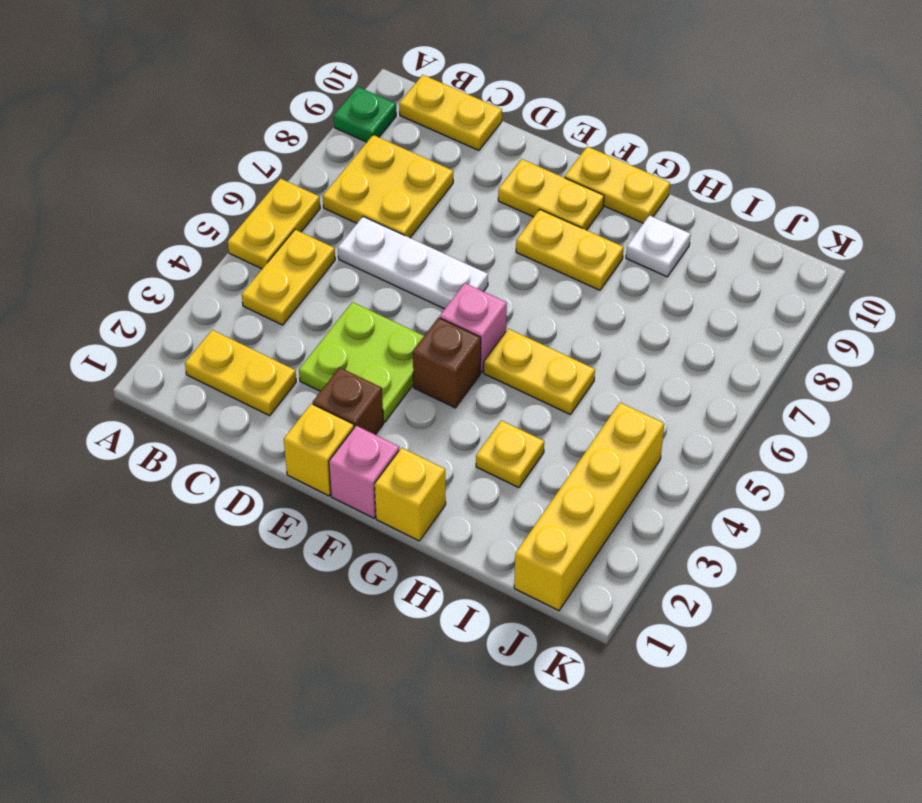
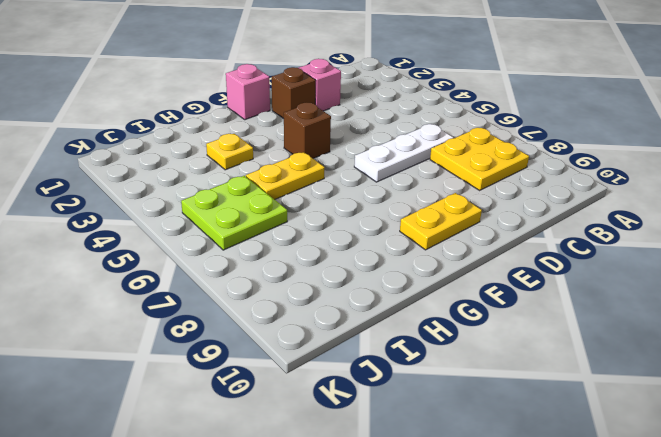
pink brick D2 level 1 -> pink brick F5 level 1
lime plate I5:J6 level 1 -> lime plate D3:E4 level 1
none -> yellow plate A5:A6 level 1
none -> green plate A9 level 1
none -> yellow plate B2:C2 level 1

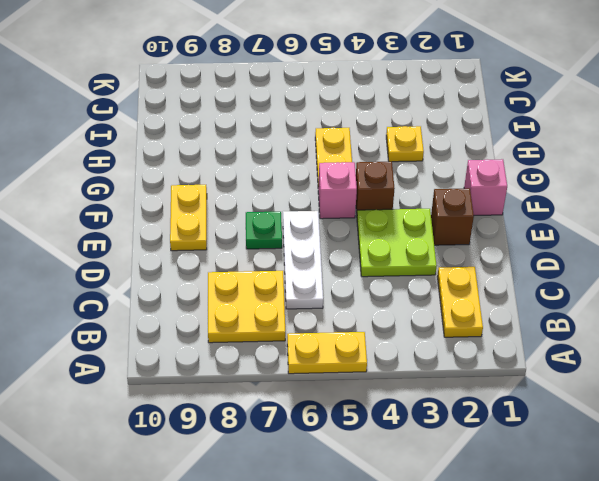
green plate E7 level 1 -> green plate A9 level 1
none -> yellow plate B4:B5 level 1
none -> yellow plate B10:C10 level 1
none -> yellow brick E1 level 1

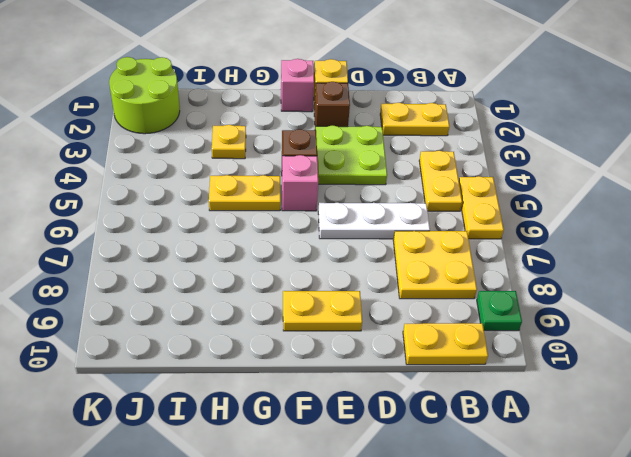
lime round brick J1:K2 level 1 -> yellow brick J1:J4 level 1
none -> yellow plate F8:G8 level 1
none -> yellow plate F10:G10 level 1
none -> yellow brick G1 level 1

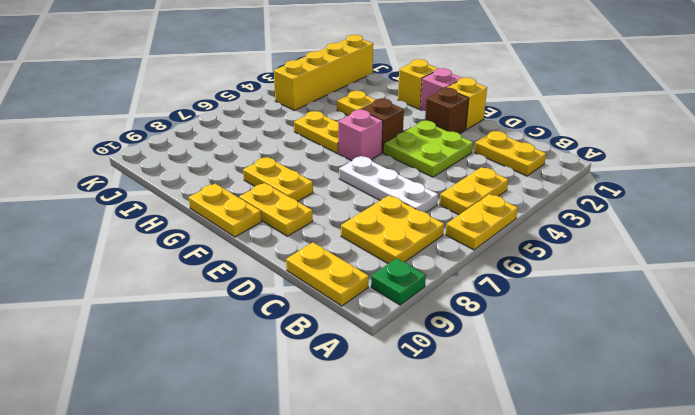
none -> white plate H9 level 1

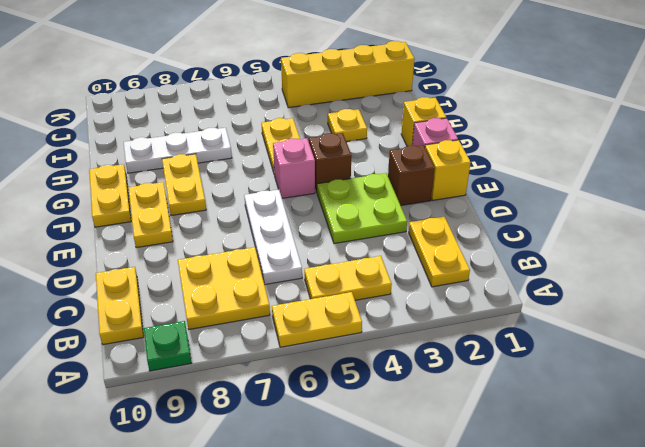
white plate H7:H9 level 1 -> white plate H9 level 1

